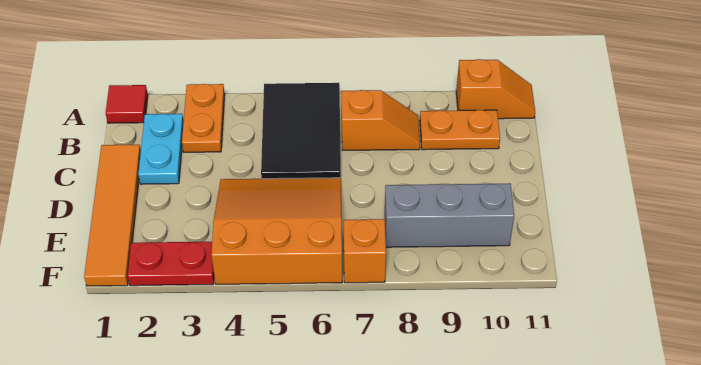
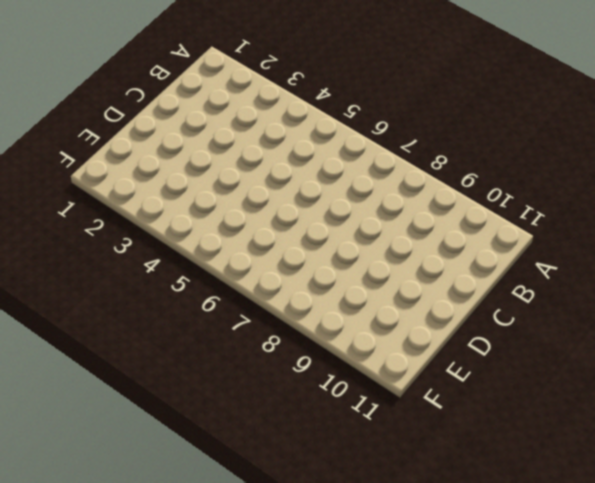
none -> red tile A1 level 1
none -> orange plate A3:B3 level 1
none -> black tile A5:C6 level 1

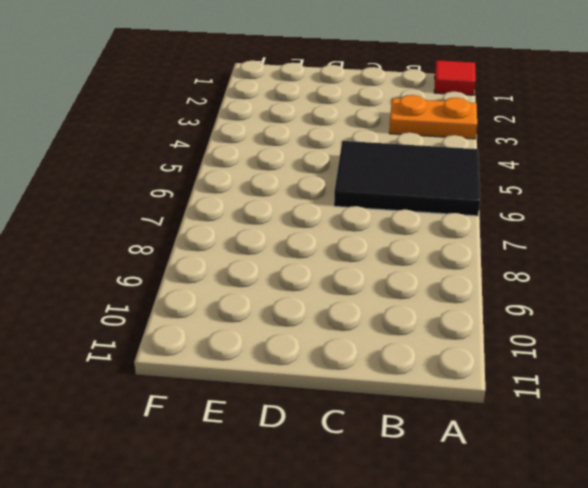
none -> orange slope A10:A11 level 1 top 10
none -> cyan plate B2:C2 level 1
none -> orange slope B7:B8 level 1 top 7

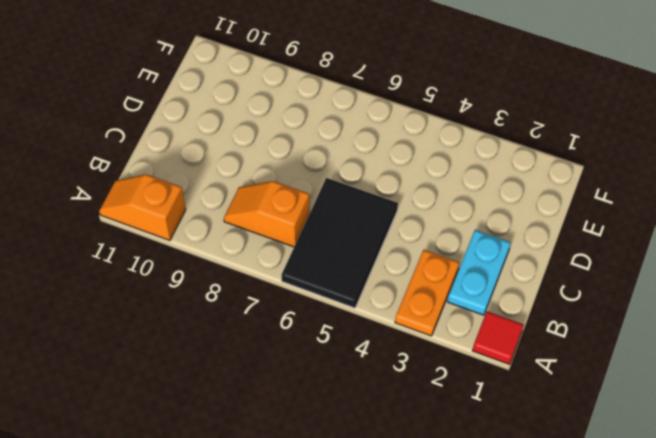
none -> orange plate B9:B10 level 1
none -> orange tile C1:F1 level 1
none -> orange slope D4:F6 level 1 top F

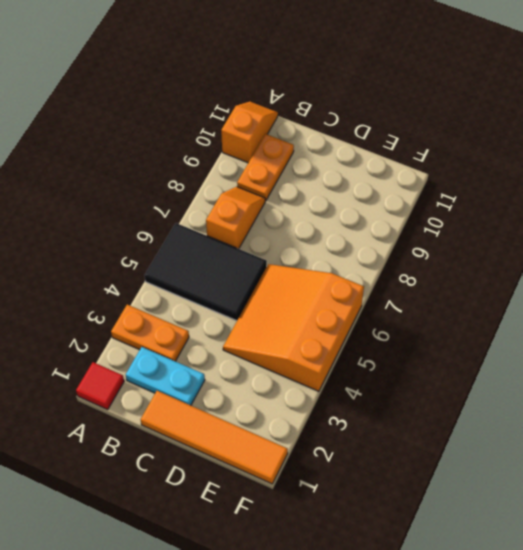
none -> grey brick E8:E10 level 1
none -> red plate F2:F3 level 1
none -> orange brick F7 level 1

